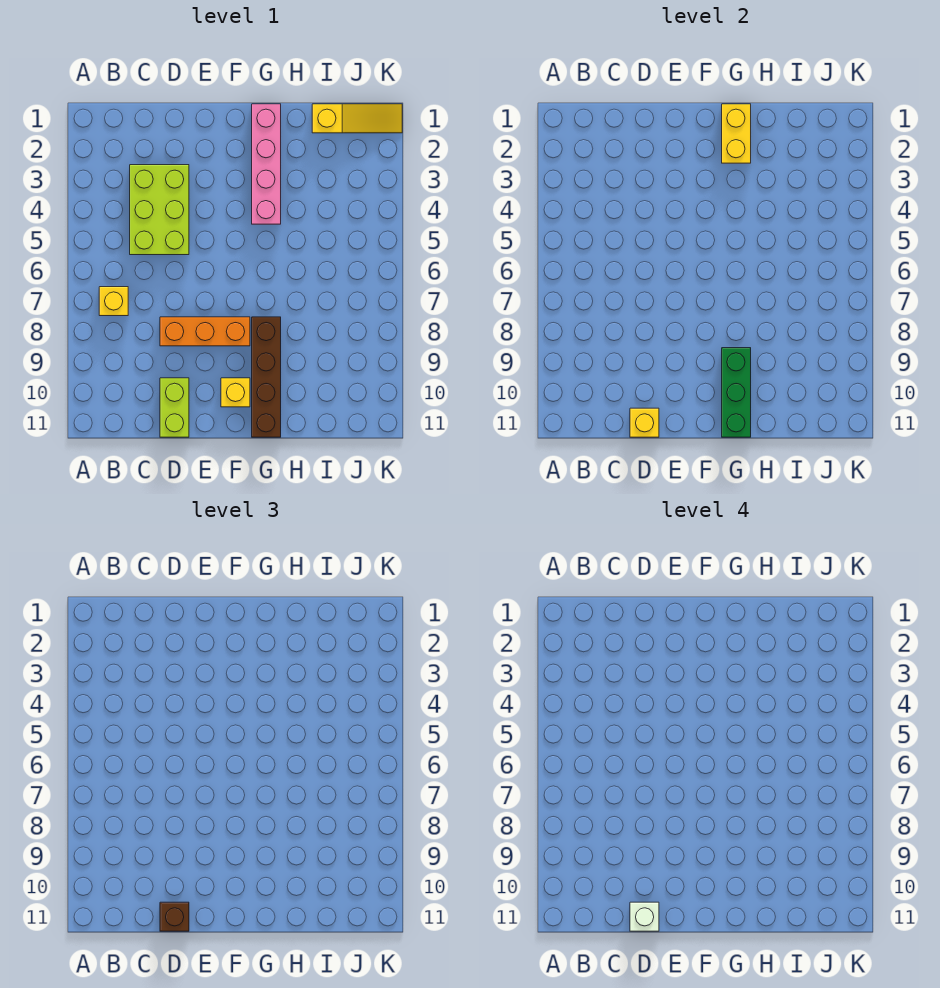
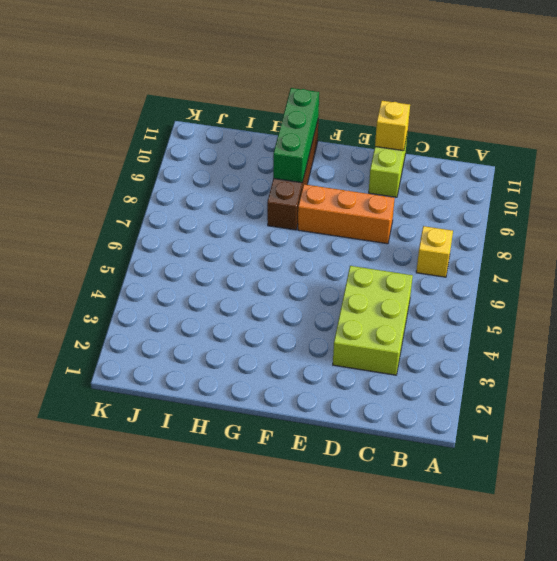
none -> yellow brick F10 level 1
none -> pink brick G1:G4 level 1
none -> yellow slope I1:K1 level 1 top I

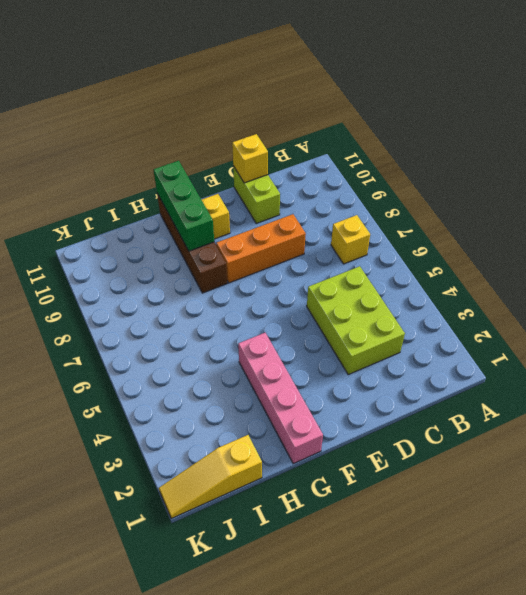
none -> yellow brick G1:G2 level 2
none -> brown brick D11 level 3
none -> white brick D11 level 4

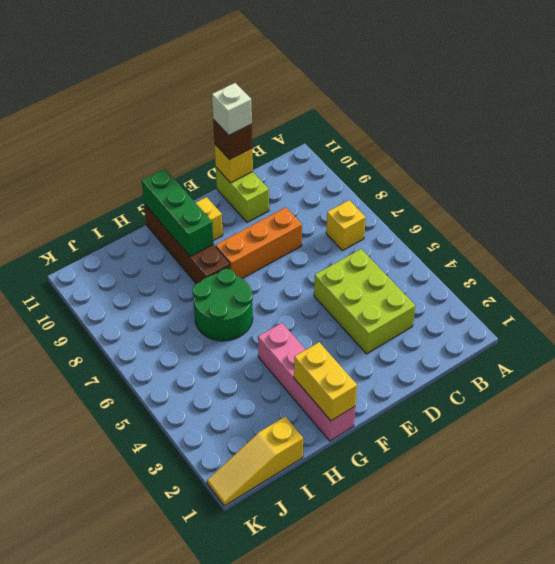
green round brick G6:H7 level 1 -> none

